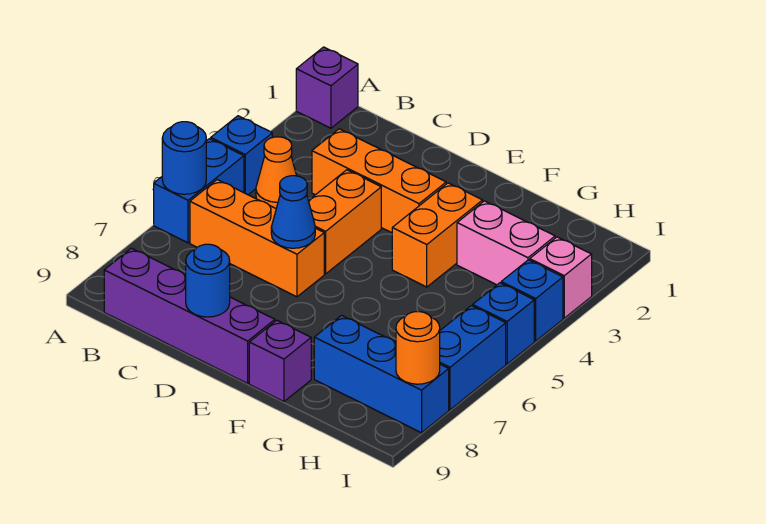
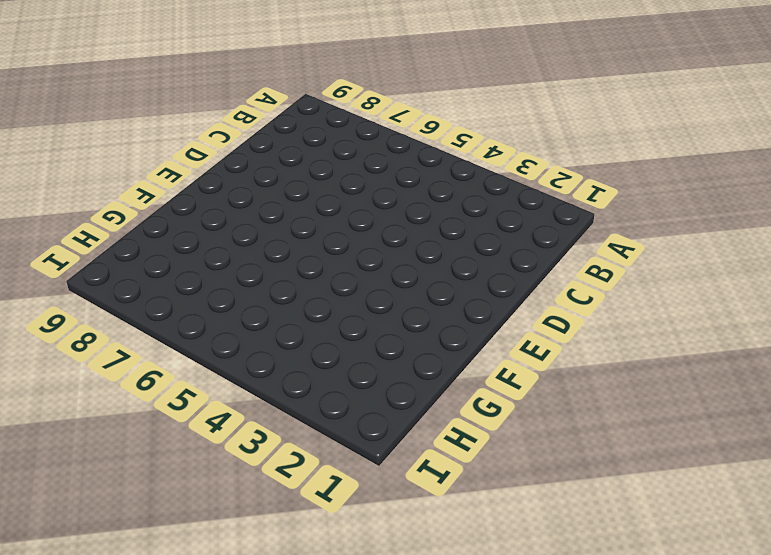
none -> purple brick A1 level 1
none -> blue brick A4 level 1
none -> blue brick A5:A6 level 1

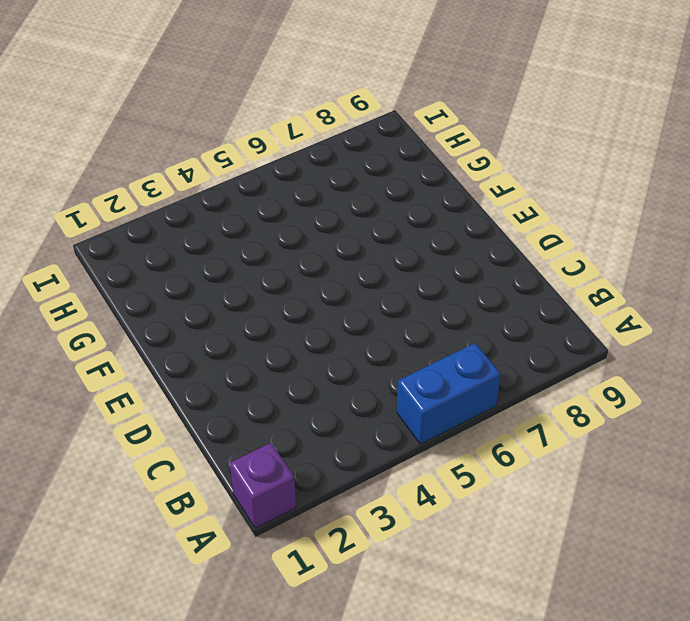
none -> blue brick A4 level 1
none -> orange cone B4 level 1
none -> orange brick B6:D6 level 1

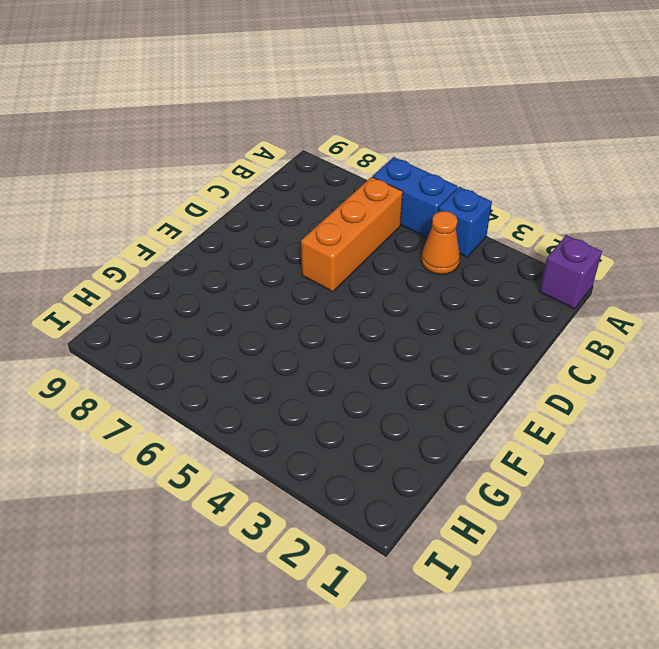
none -> purple brick B9:E9 level 1
none -> orange brick C3:E3 level 1
none -> orange brick D4:D5 level 1

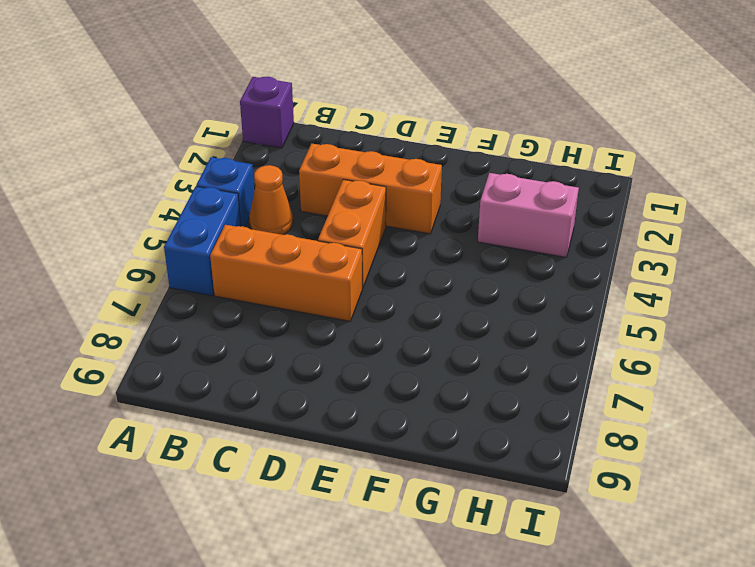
none -> purple brick B9:E9 level 1
none -> orange brick F3:F4 level 1
none -> purple brick F9 level 1

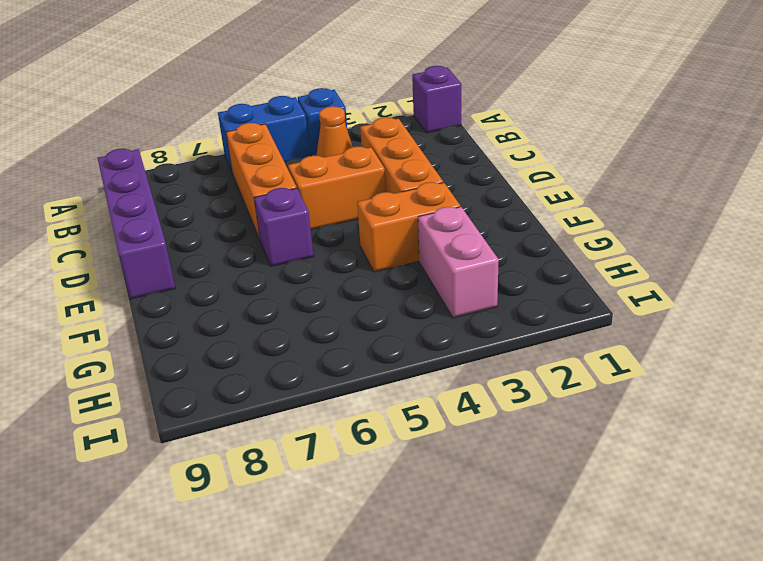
purple brick E6 level 1 -> purple brick F9 level 1
none -> blue brick G8:I8 level 1
none -> pink brick I3 level 1
none -> blue brick I4 level 1

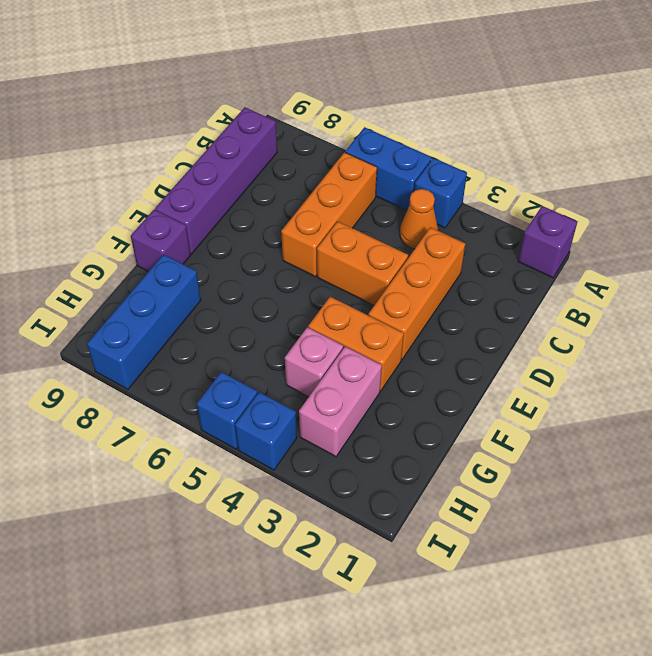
pink brick G4 level 1 -> pink brick I3 level 1
none -> blue brick I6:I7 level 1
none -> blue round brick A6 level 2
none -> blue cone D6 level 2

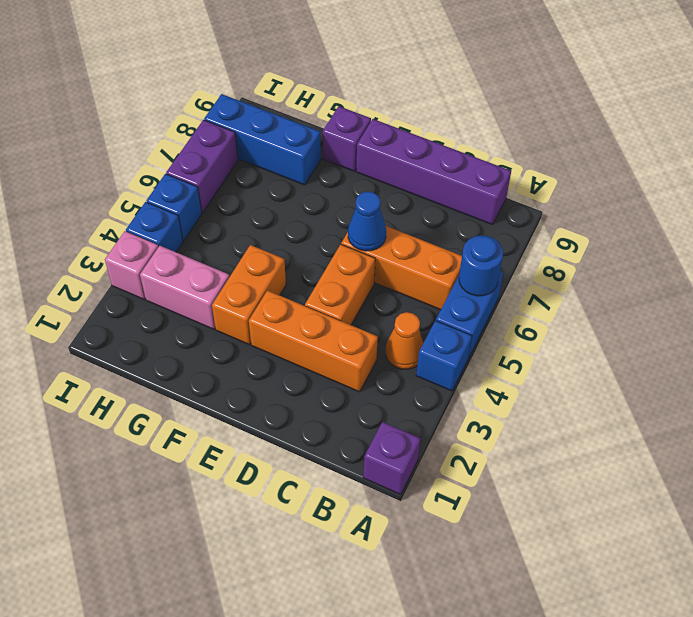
purple brick I6:I7 level 1 -> blue brick I6:I7 level 1
none -> blue round brick D9 level 2
none -> orange round brick I8 level 2

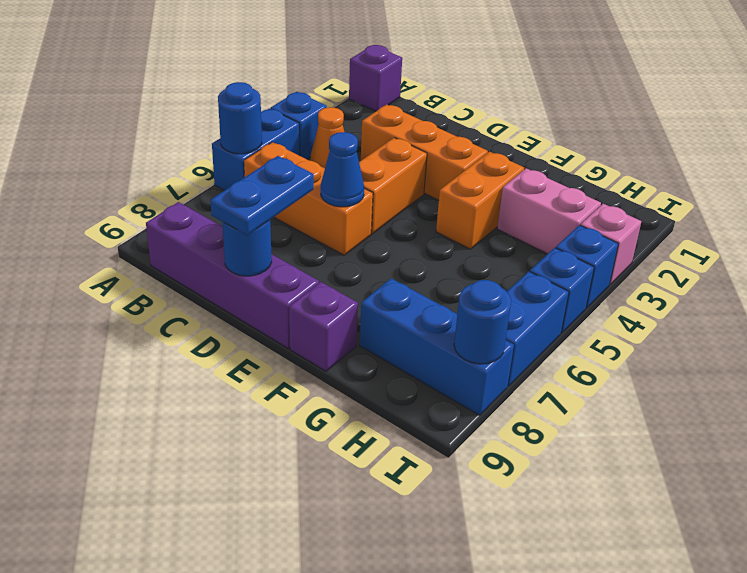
blue plate D8:D9 level 3 -> none
blue round brick I8 level 2 -> orange round brick I8 level 2

